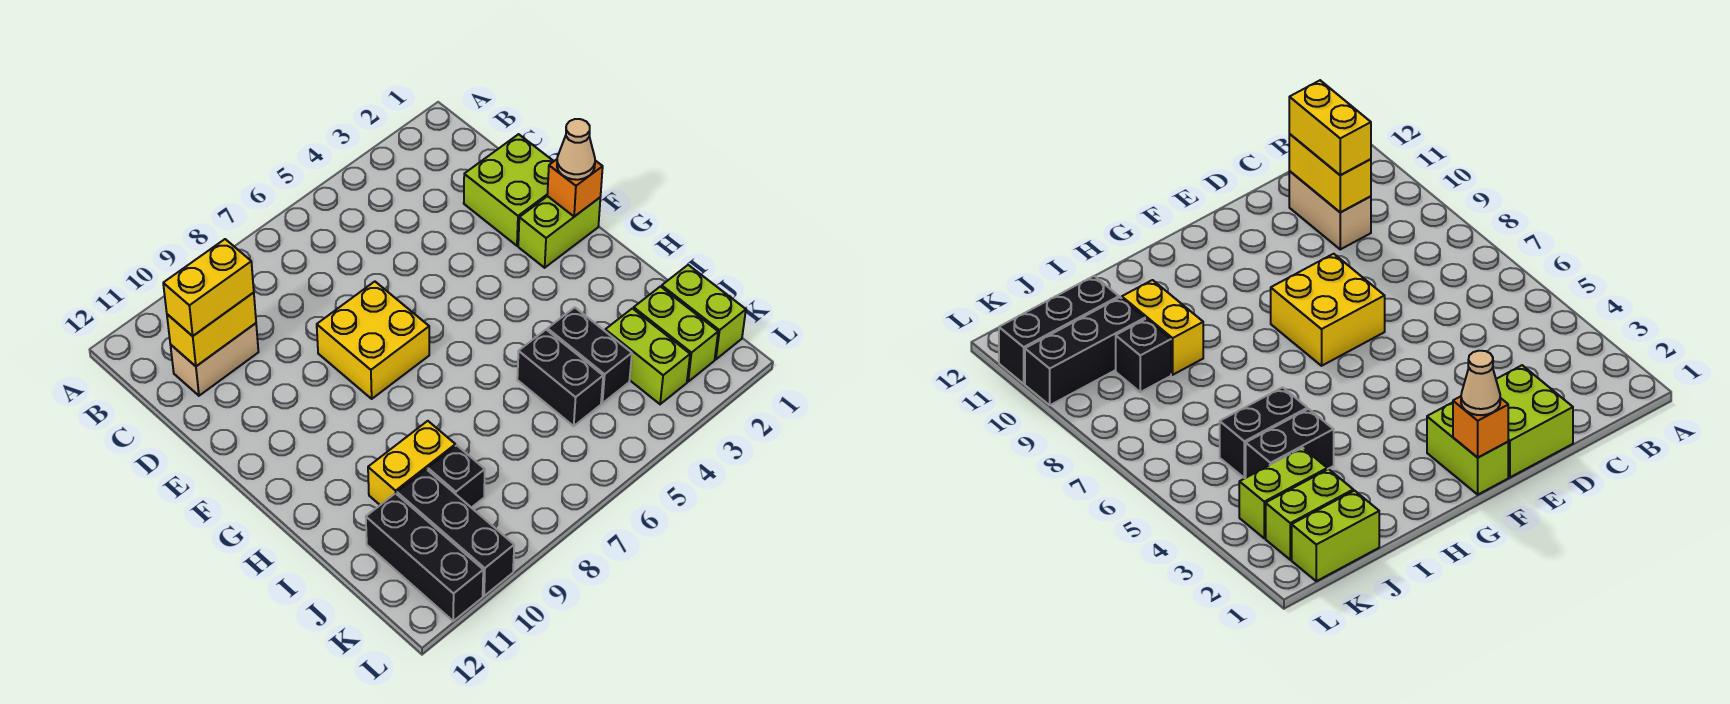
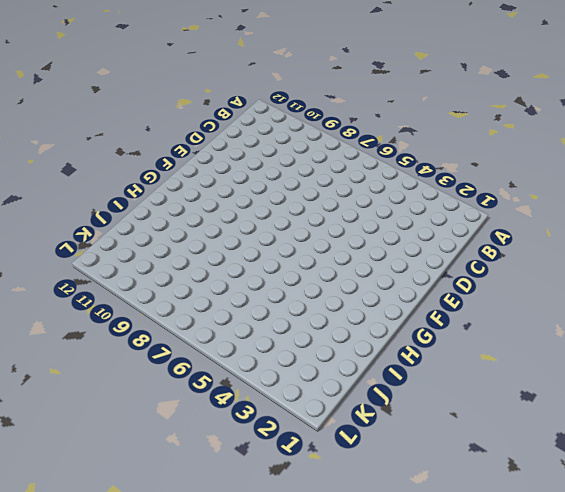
none -> tan brick C10:C11 level 1
none -> lime brick D1:E2 level 1
none -> yellow brick E7:F8 level 1

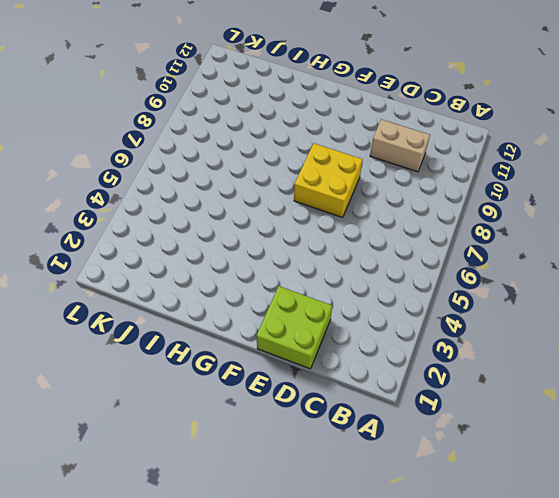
tan brick C10:D10 level 1 -> tan brick C10:C11 level 1
none -> lime brick F1:F2 level 1
none -> black brick I4:J4 level 1
none -> black brick I5:J5 level 1

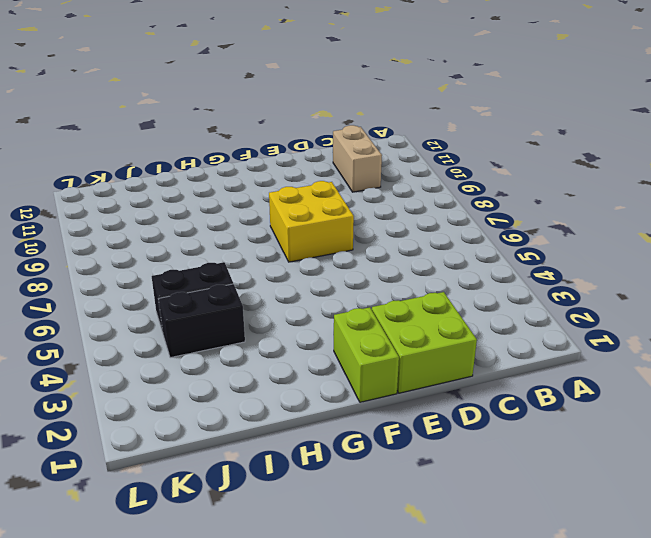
none -> yellow brick I9:I10 level 1
none -> lime brick J1:K1 level 1
none -> lime brick J2:K2 level 1

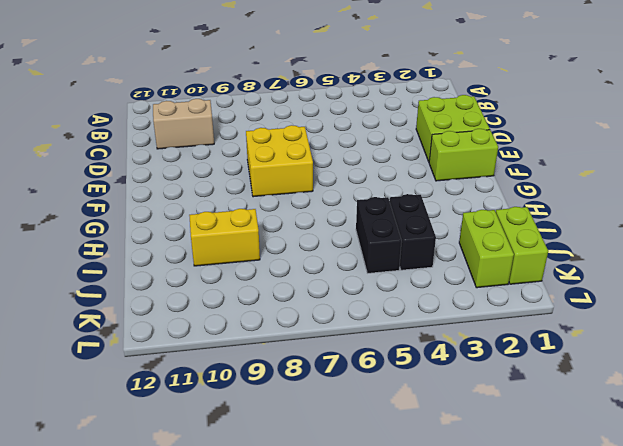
none -> lime brick J3:K3 level 1
none -> black brick J9 level 1
none -> black brick J10:L10 level 1

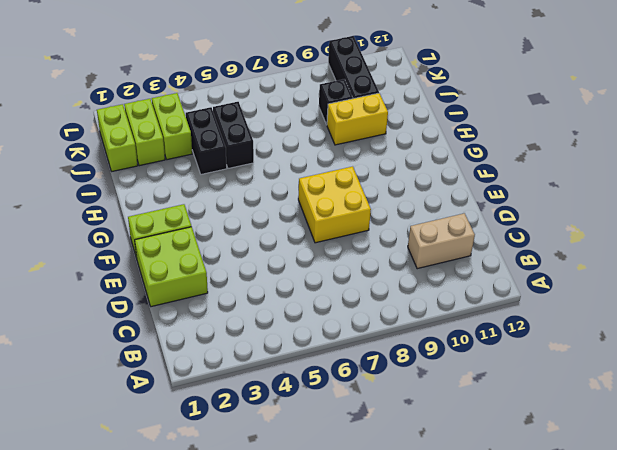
none -> black brick J11:L11 level 1
none -> yellow brick C10:C11 level 2
none -> orange brick F1 level 2

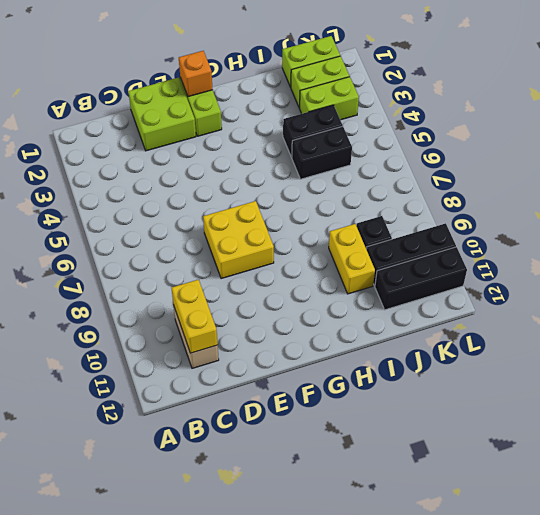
none -> yellow brick C10:C11 level 3
none -> tan cone F1 level 3

